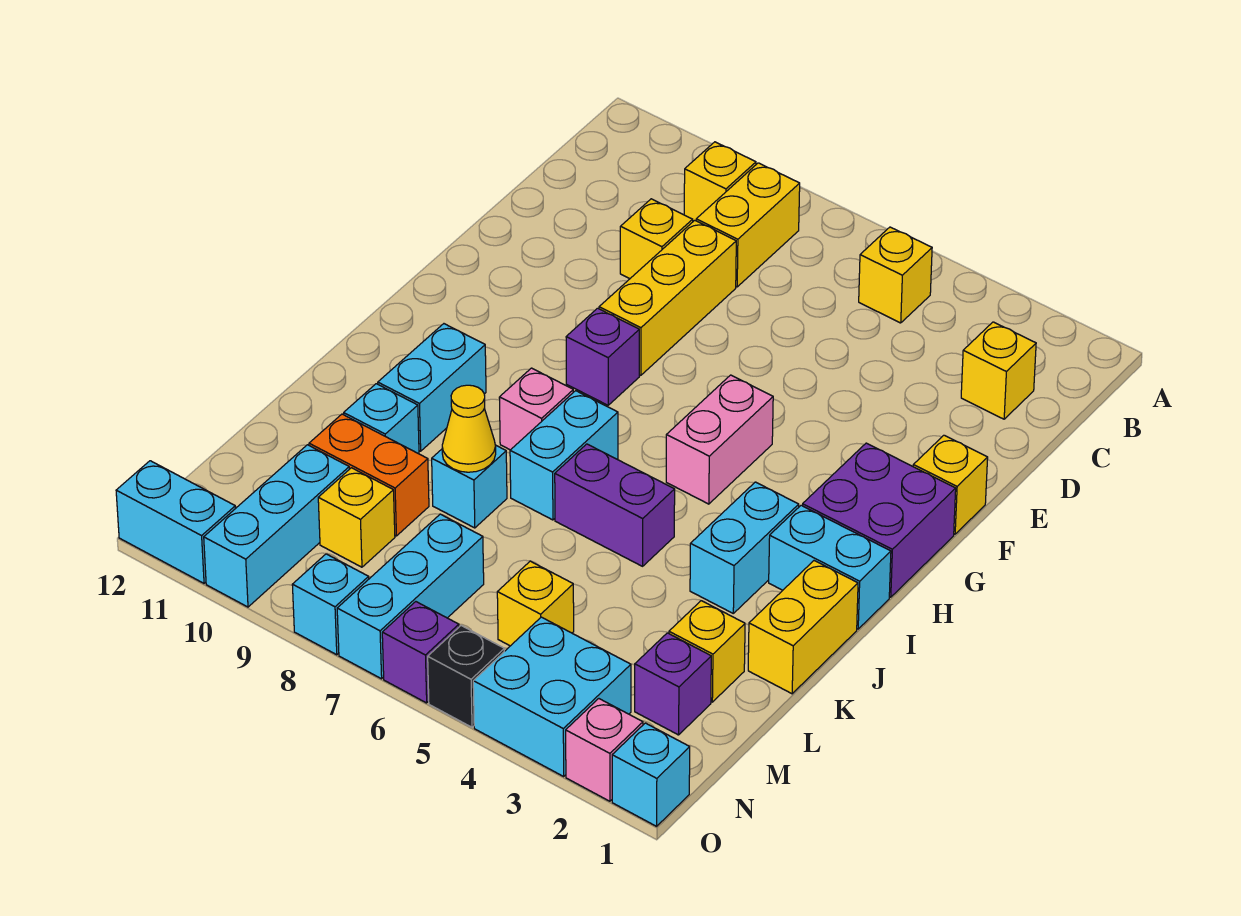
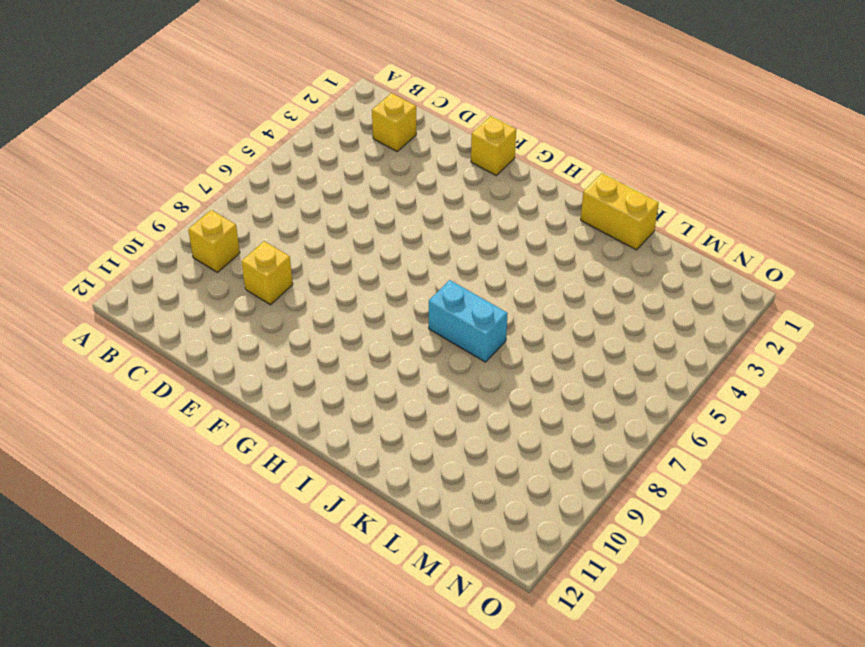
none -> yellow brick B5 level 1
none -> yellow brick B8:C8 level 1
none -> yellow brick D8:F8 level 1
none -> purple brick G1:H2 level 1

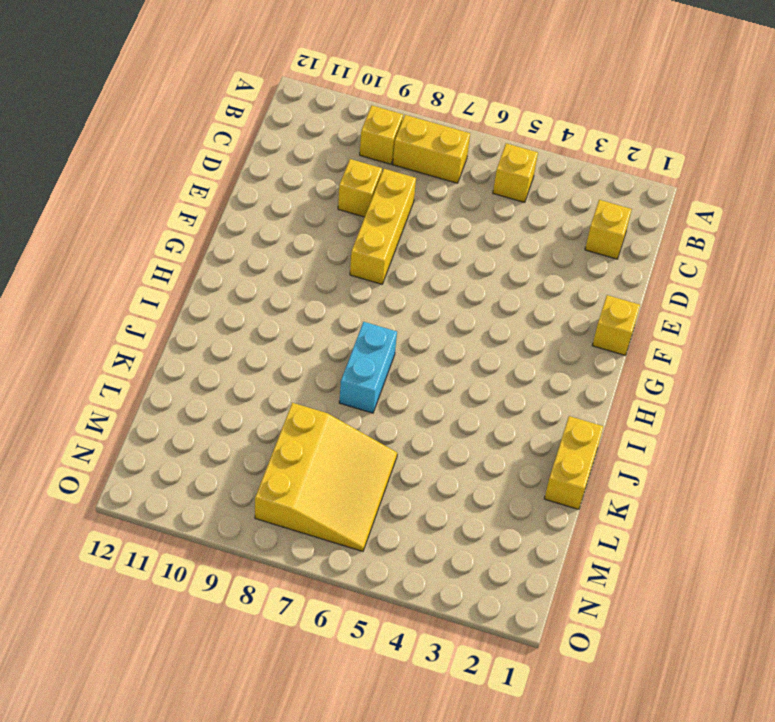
yellow brick B7:B8 level 1 -> yellow brick B8:C8 level 1
yellow slope L6:N8 level 1 top 8 -> cyan brick M7:O7 level 1
none -> purple brick G1:H2 level 1
none -> pink brick G5:H5 level 1
none -> purple brick G8 level 1
none -> cyan brick I1:I2 level 1

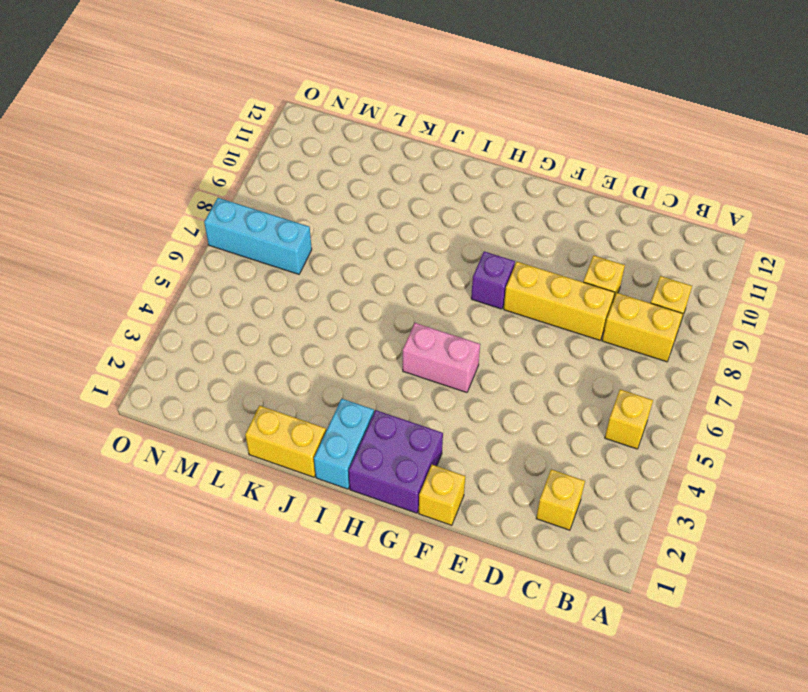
none -> cyan brick I3:J3 level 1
none -> cyan brick I7:J7 level 1
none -> pink brick I8 level 1
none -> cyan brick I10:J10 level 1

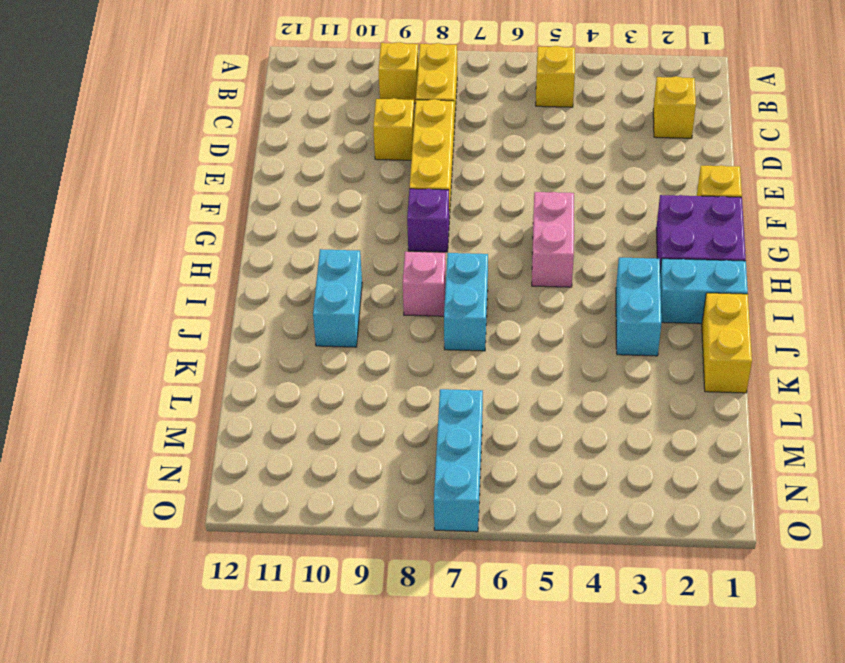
none -> purple brick J5:J6 level 1
none -> cyan brick K8 level 1
none -> cyan brick K10 level 1
none -> yellow brick L2 level 1

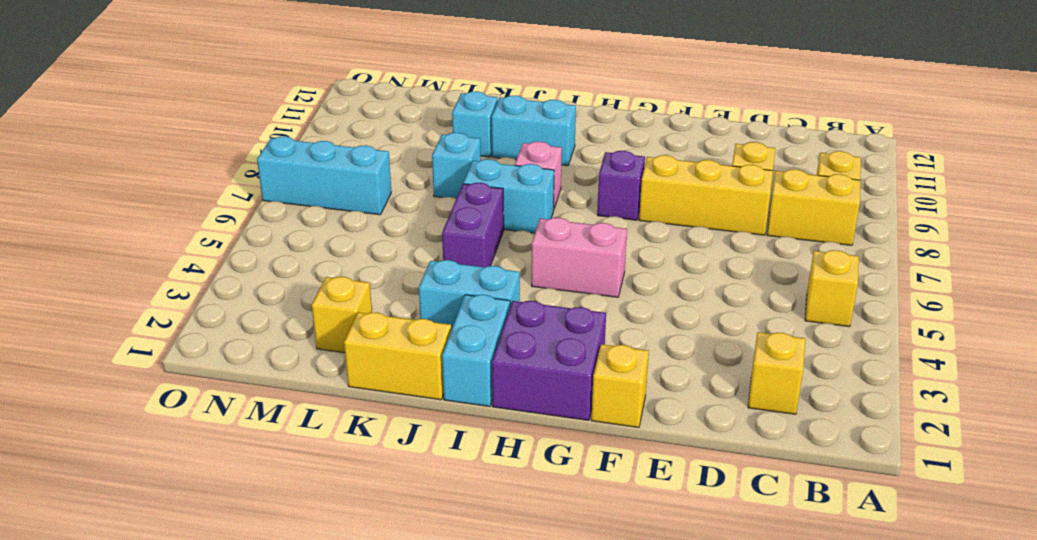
none -> orange brick L9:L10 level 1
none -> purple brick M2 level 1
none -> yellow brick M5 level 1
none -> yellow brick M9 level 1

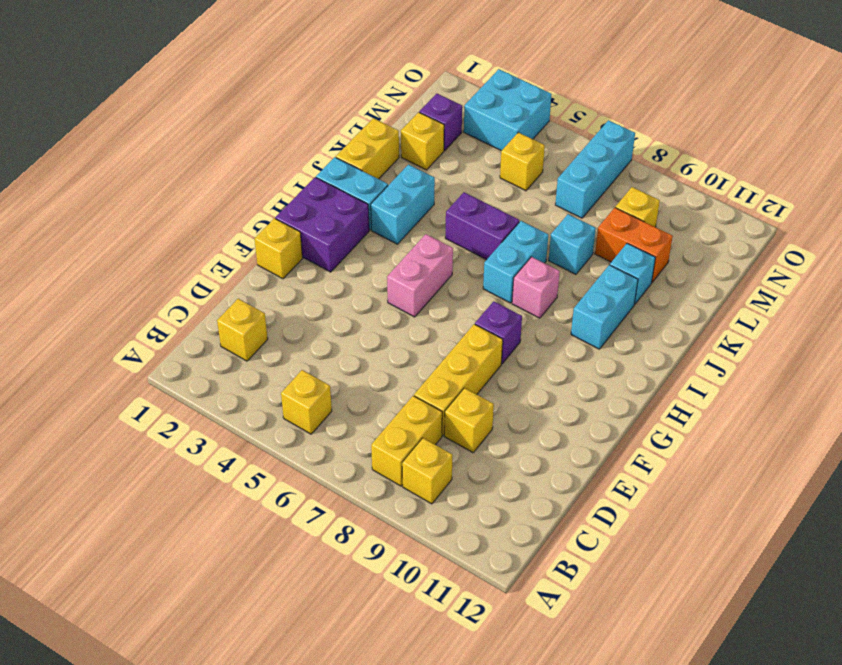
none -> cyan brick M10:O10 level 1
none -> cyan brick O1 level 1
none -> pink brick O2 level 1
none -> black brick O5 level 1

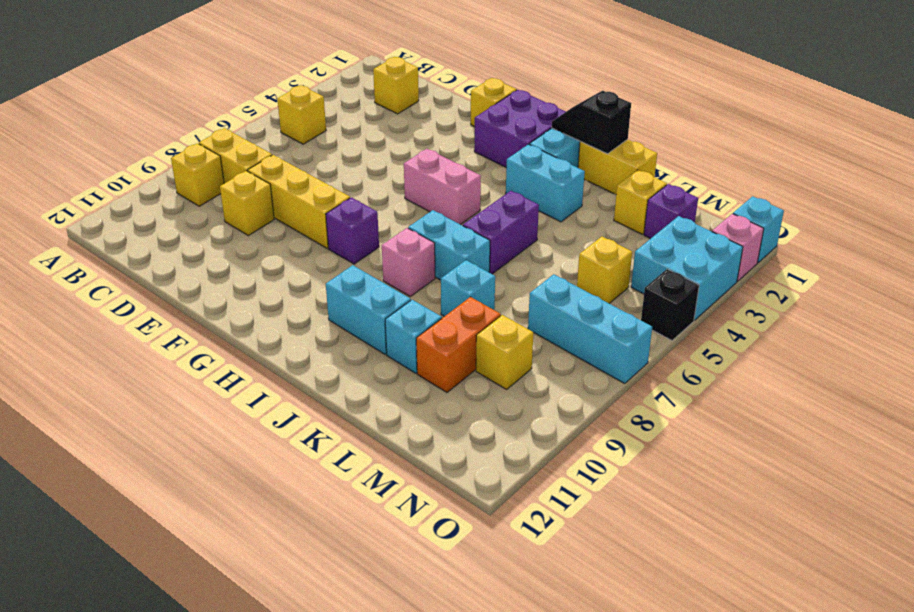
black slope I1:J1 level 2 top J -> none
none -> cyan brick M10:O10 level 1
none -> purple brick O6 level 1
none -> cyan brick O8 level 1
none -> cyan brick O11:O12 level 1

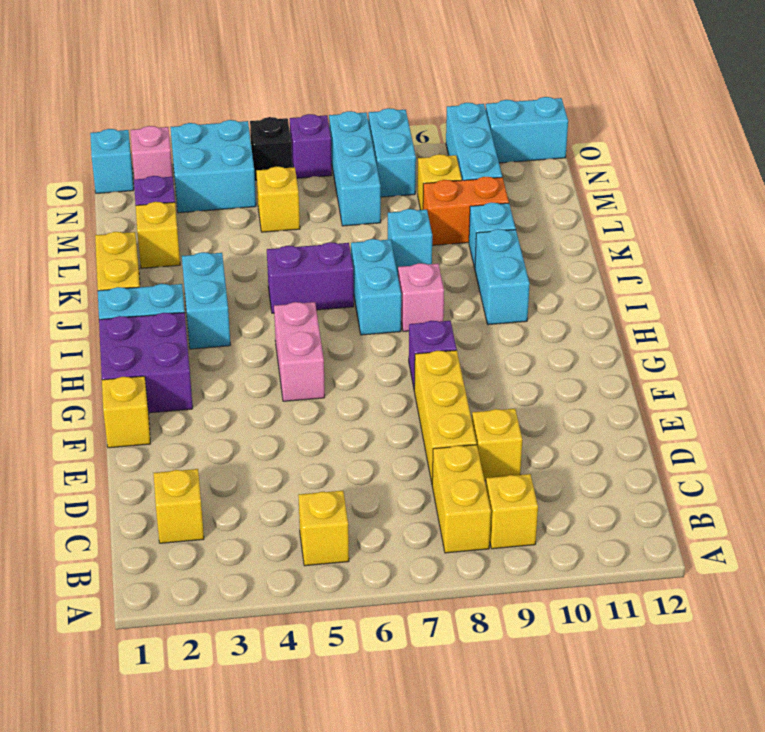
cyan brick N8:O8 level 1 -> cyan brick O8 level 1
none -> yellow cone K8 level 2

